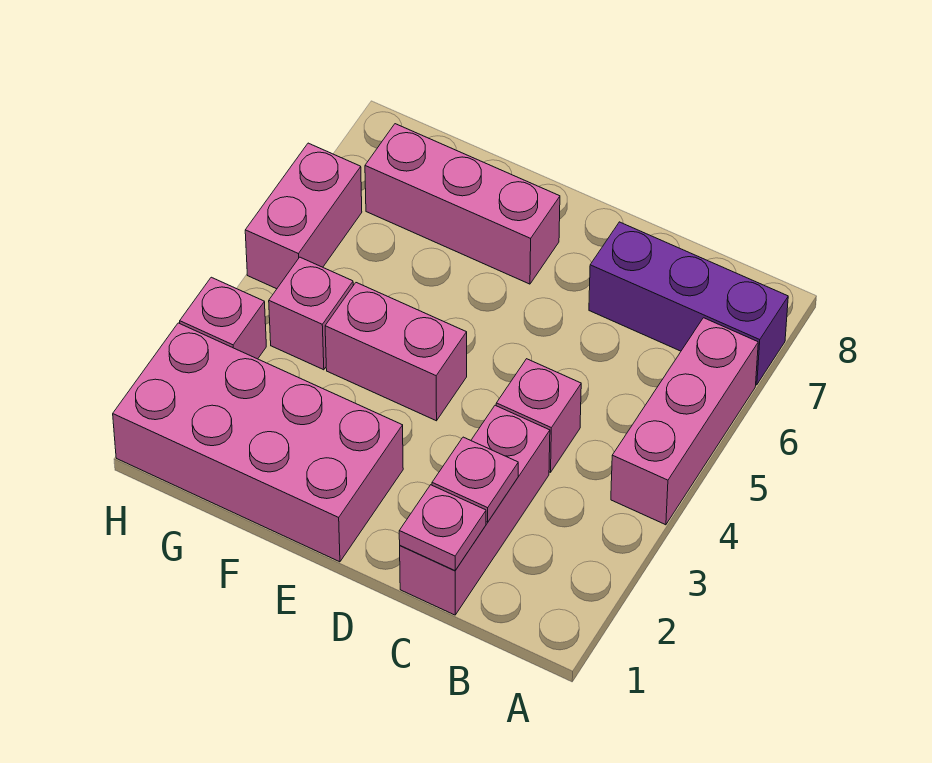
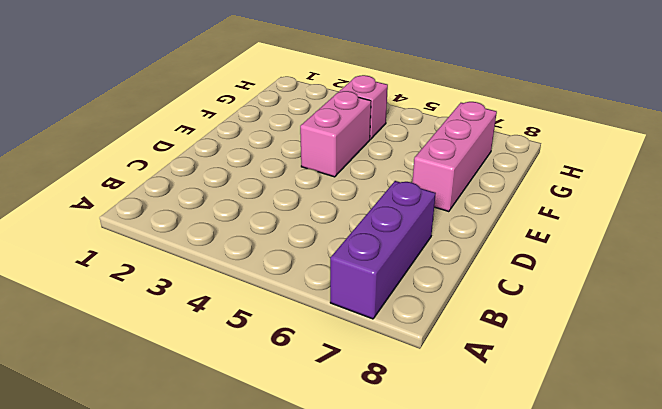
none -> pink brick A4:A6 level 1
none -> pink brick C1:C3 level 1
none -> pink brick C4 level 1

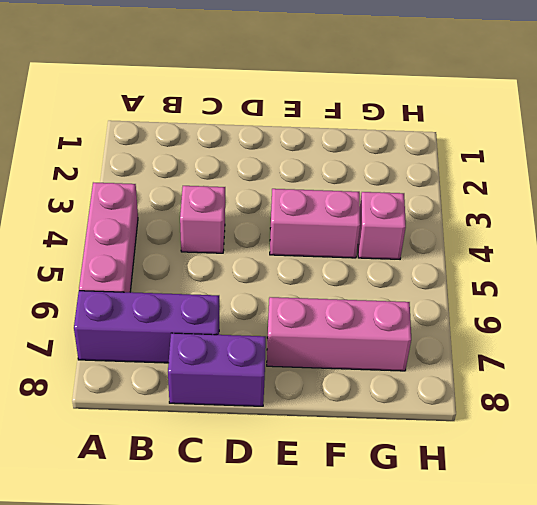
purple brick C8:D8 level 1 -> none
none -> pink brick C1:C3 level 1
none -> pink brick E1:H2 level 1
none -> pink brick H3 level 1

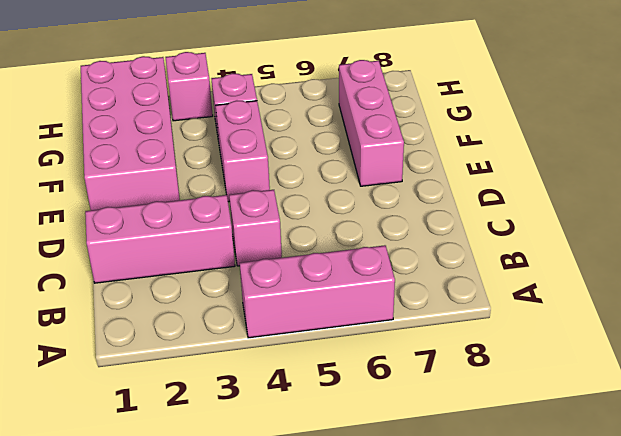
none -> purple brick A7:C7 level 1
none -> pink brick H5:H6 level 1
none -> pink plate C1 level 2

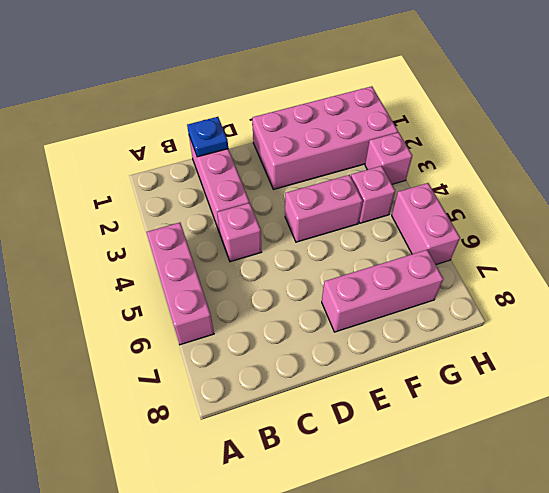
blue plate C1 level 2 -> pink plate C1 level 2
none -> purple brick A7:C7 level 1
none -> pink plate C2 level 2

